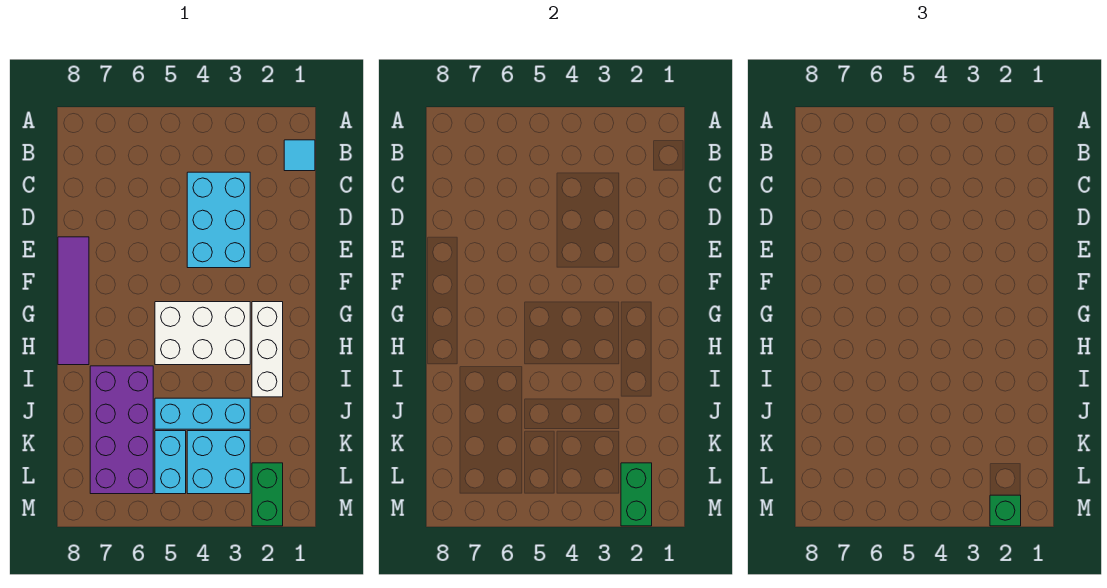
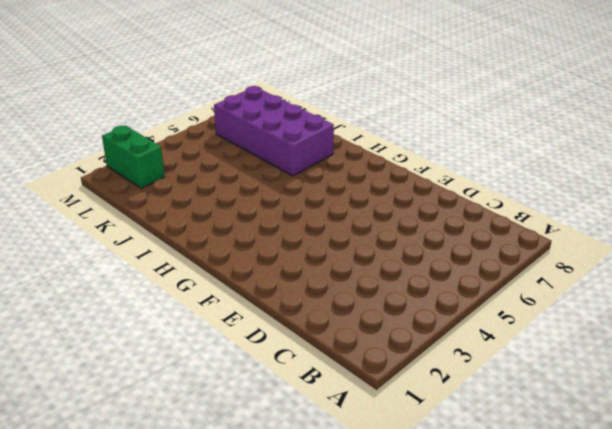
none -> cyan tile B1 level 1
none -> cyan brick C3:E4 level 1
none -> purple tile E8:H8 level 1

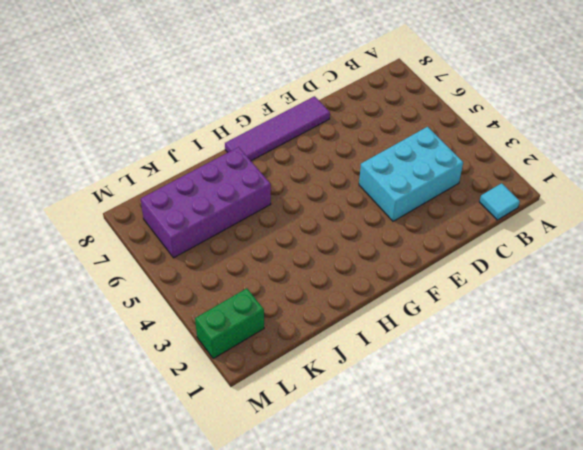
none -> white brick G2:I2 level 1
none -> white brick G3:H5 level 1
none -> cyan brick J3:J5 level 1

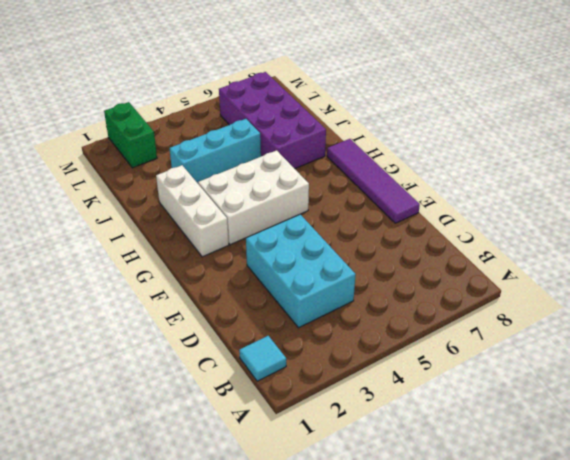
none -> cyan brick K3:L4 level 1
none -> cyan brick K5:L5 level 1
none -> green brick L2:M2 level 2

